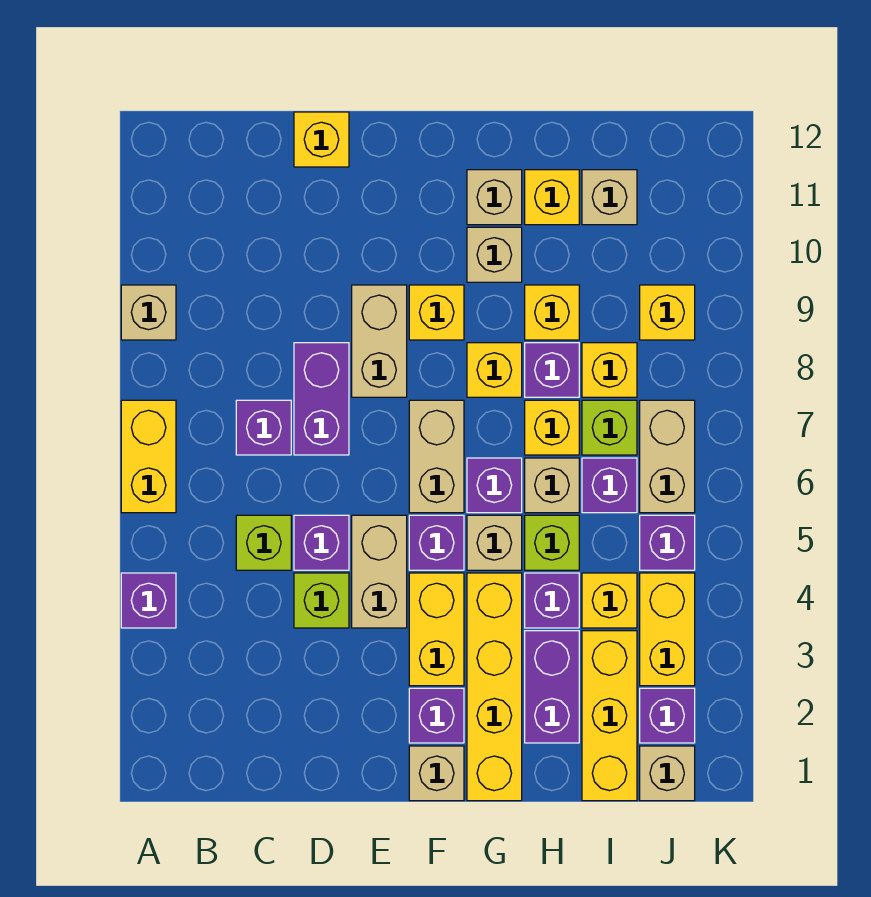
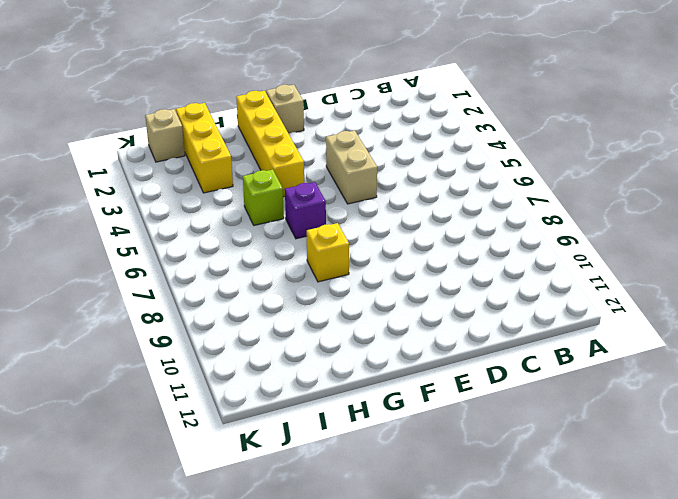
none -> purple brick A4 level 1
none -> yellow brick A6:A7 level 1
none -> tan brick A9 level 1
none -> lime brick C5 level 1

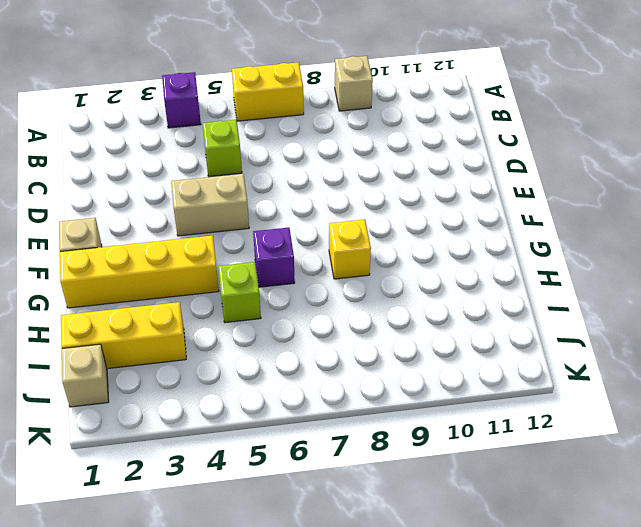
none -> purple brick C7 level 1
none -> lime brick D4 level 1
none -> purple brick D5 level 1
none -> purple brick D7:D8 level 1

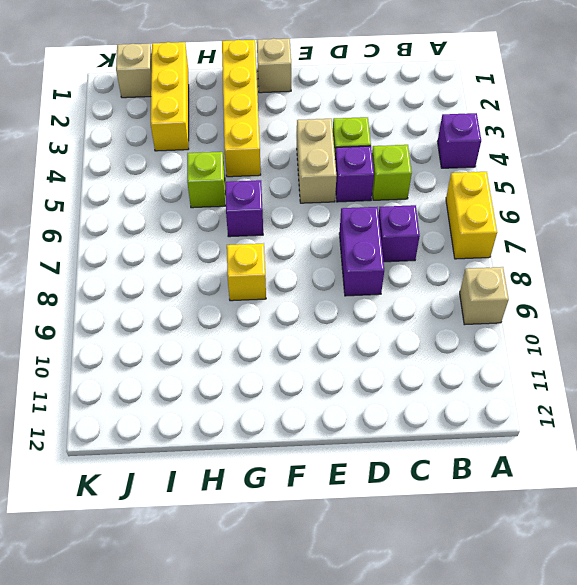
none -> yellow brick D12 level 1
none -> tan brick E8:E9 level 1
none -> purple brick F2 level 1
none -> yellow brick F3:F4 level 1

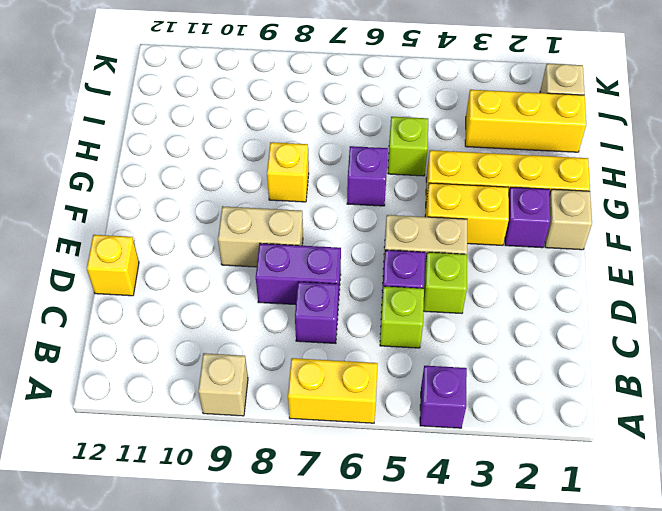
none -> purple brick F5 level 1
none -> tan brick F6:F7 level 1
none -> yellow brick F9 level 1
none -> tan brick G5 level 1

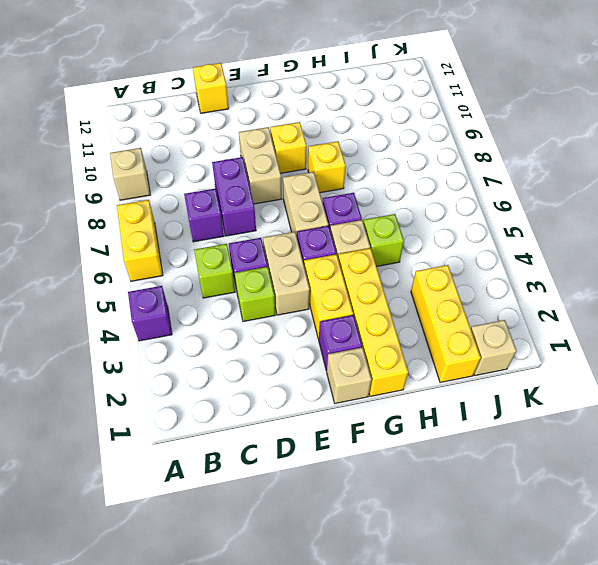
none -> tan brick G10 level 1
none -> tan brick G11 level 1
none -> purple brick H2:H3 level 1
none -> purple brick H4 level 1

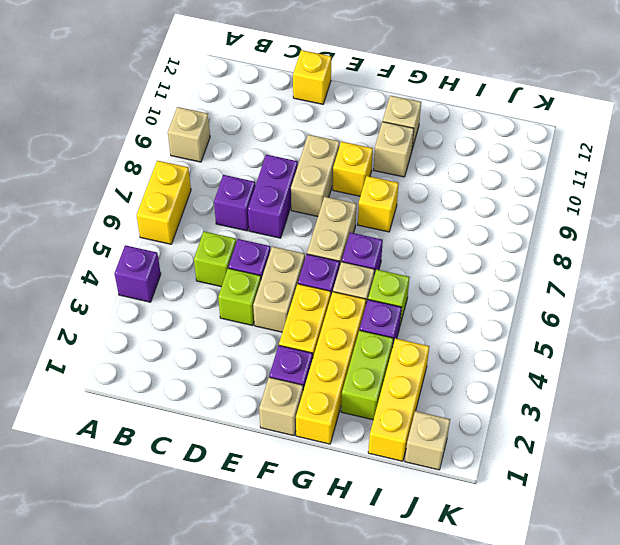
lime brick H2:H3 level 1 -> purple brick H2:H3 level 1
none -> tan brick H6 level 1
none -> yellow brick H7 level 1
none -> purple brick H8 level 1
none -> yellow brick H9 level 1

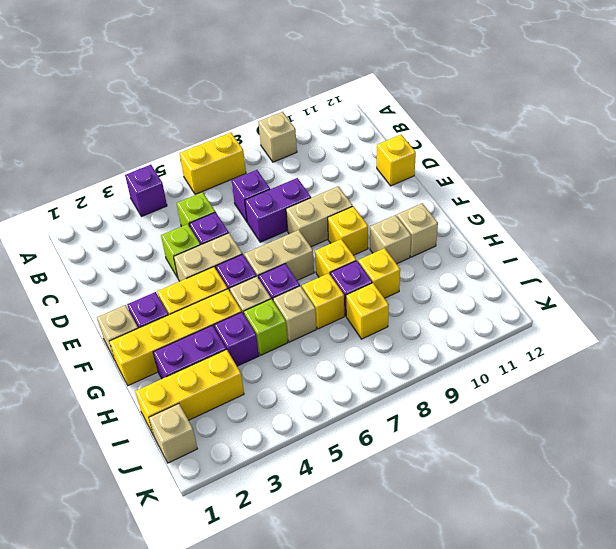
none -> yellow brick H11 level 1
none -> yellow brick I4 level 1
none -> purple brick I6 level 1
none -> lime brick I7 level 1

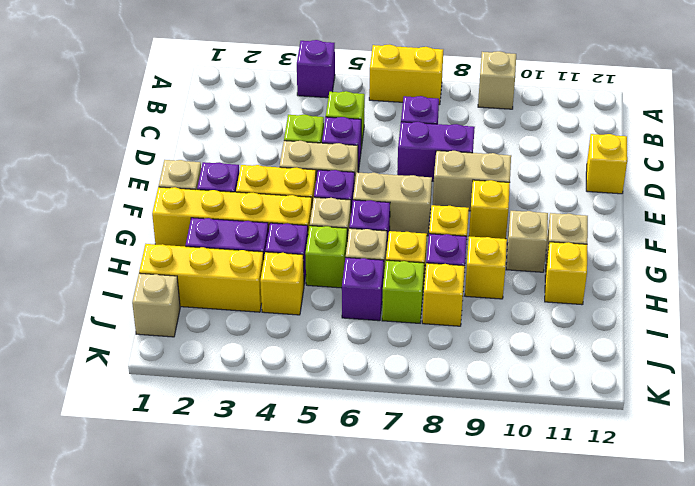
none -> tan brick I11 level 1
none -> purple brick J2 level 1
none -> yellow brick J3:J4 level 1
none -> purple brick J5 level 1

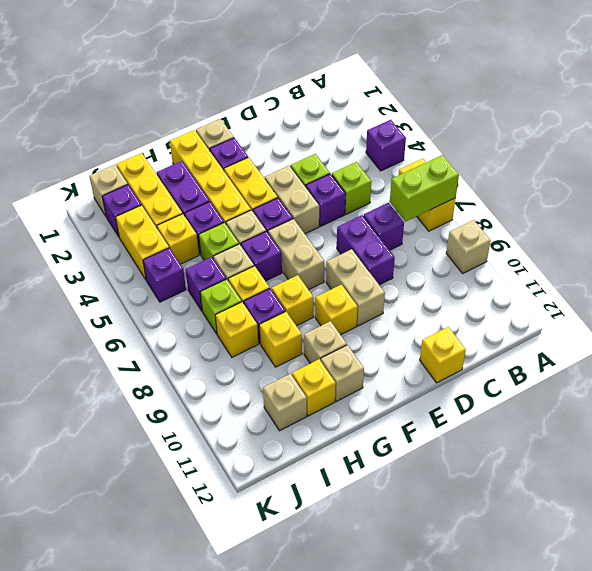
lime brick A7:B7 level 2 -> none
none -> tan brick J6:J7 level 1
none -> yellow brick J9 level 1

